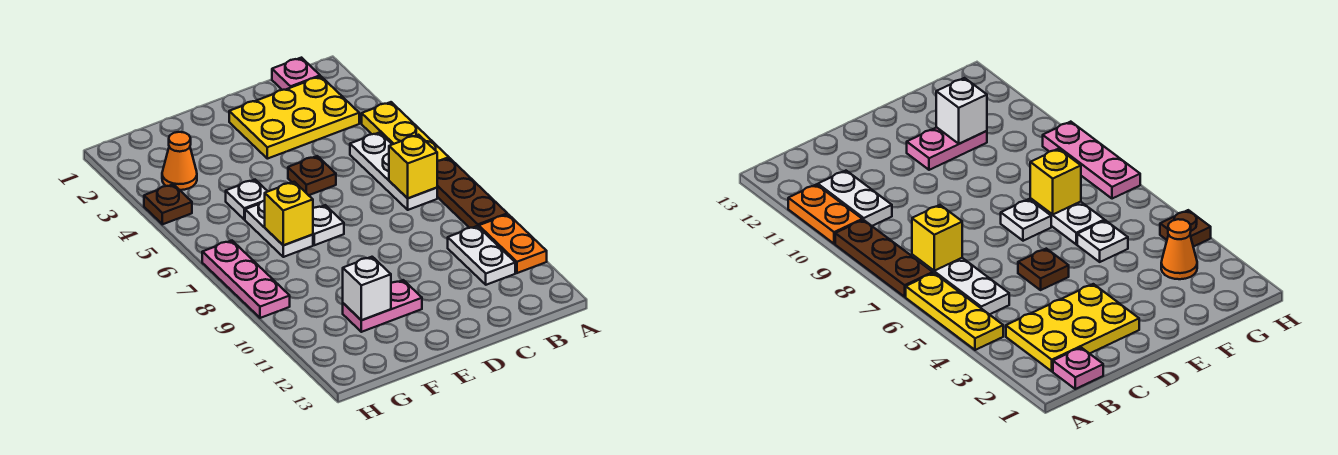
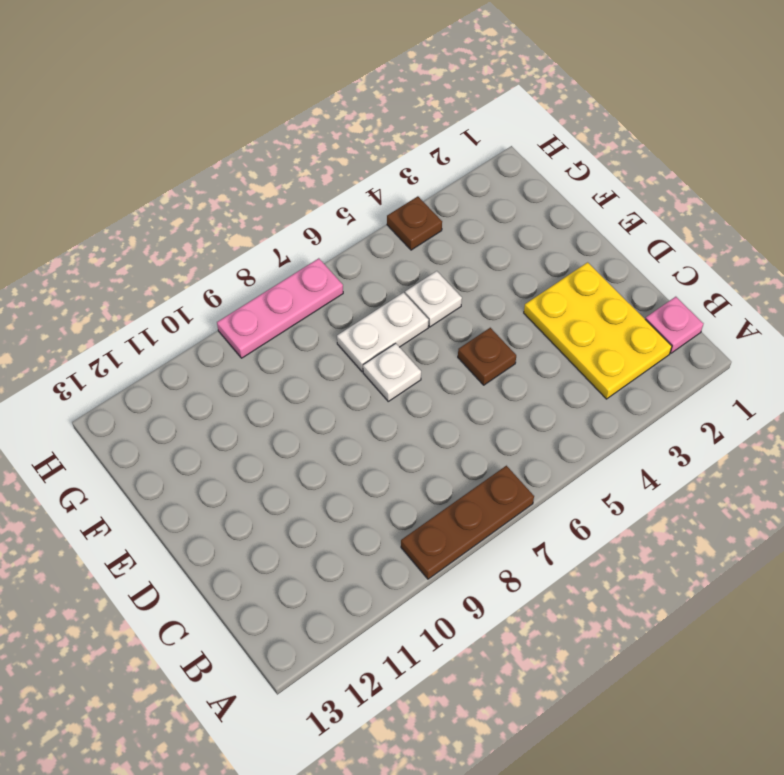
none -> yellow plate A4:A6 level 1
none -> orange plate A10:A11 level 1
none -> white plate B5:B7 level 1

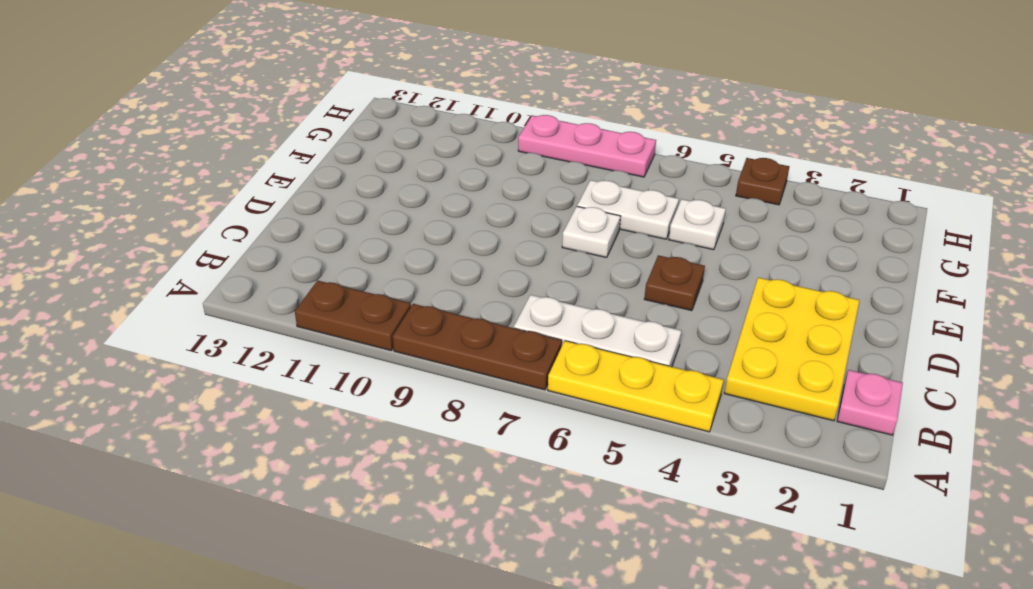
brown plate A10:A11 level 1 -> orange plate A10:A11 level 1
none -> white plate B10:B11 level 1
none -> pink plate E11:F11 level 1
none -> orange cone G3 level 1

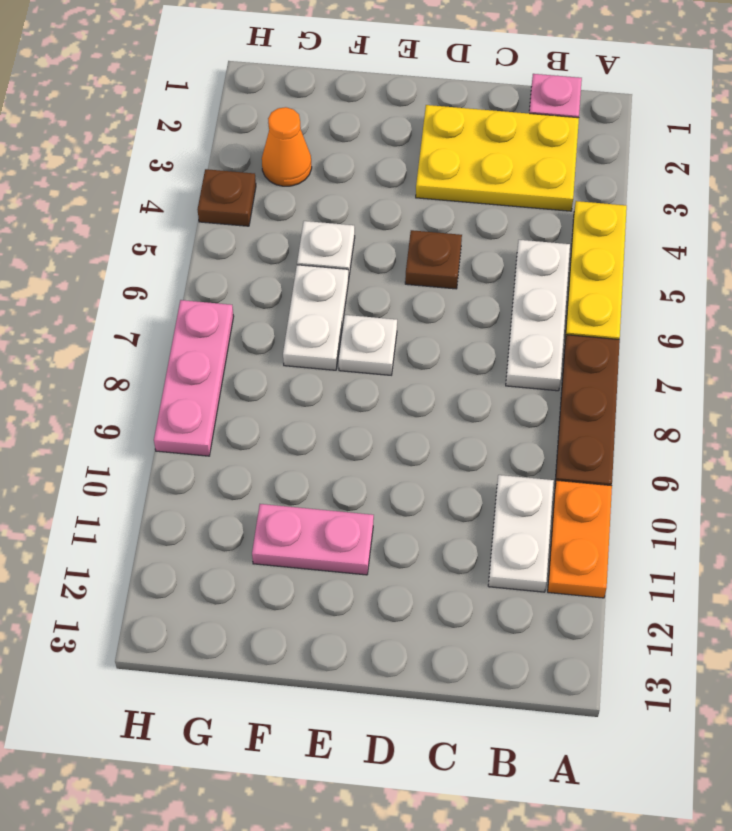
none -> yellow brick B7 level 2
none -> yellow brick F7 level 2
none -> white brick F11 level 2

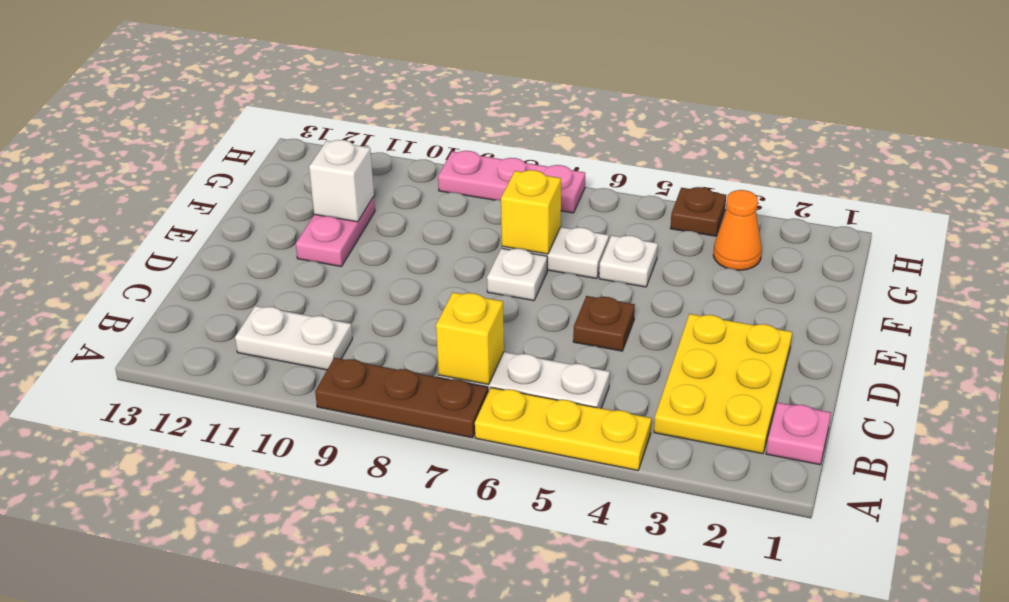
none -> orange plate A10:A11 level 1

